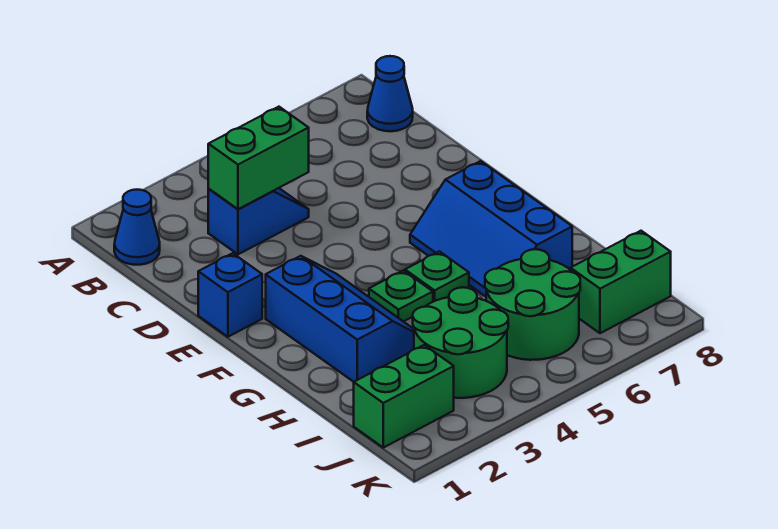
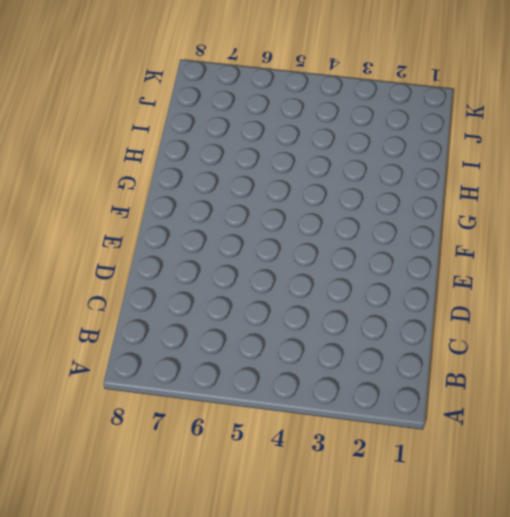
none -> blue cone B1 level 1
none -> blue cone B8 level 1
none -> blue slope C3:C4 level 1 top 3

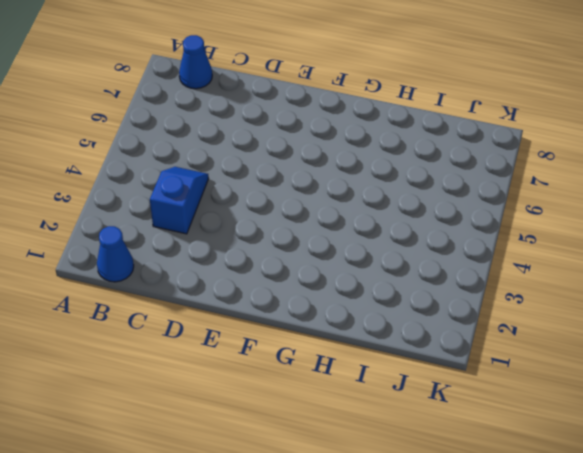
none -> blue brick E1 level 1
none -> blue slope F2:H3 level 1 top 2
none -> blue slope F6:H7 level 1 top 7

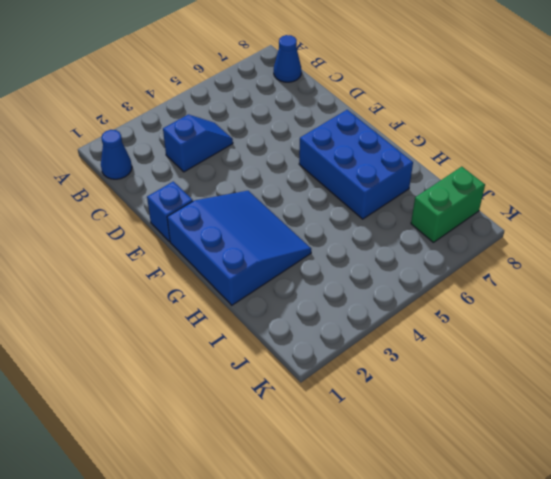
blue slope F1:H3 level 1 top 1 -> blue slope F2:H3 level 1 top 2
blue brick F6:H7 level 1 -> blue slope F6:H7 level 1 top 7
none -> green plate G4 level 1
none -> green plate G5 level 1
none -> green round brick I3:J4 level 1

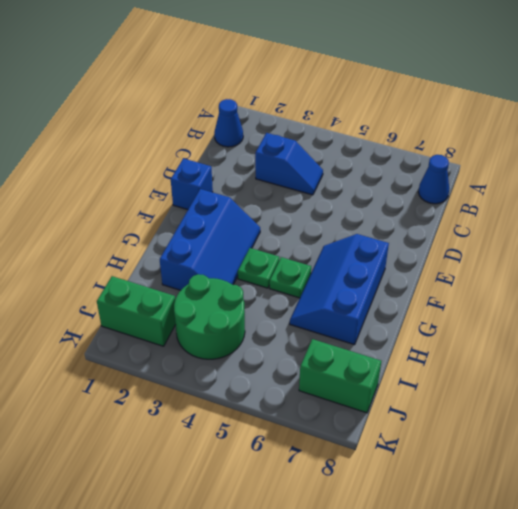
none -> green round brick I5:J6 level 1
none -> green brick C3:C4 level 2

